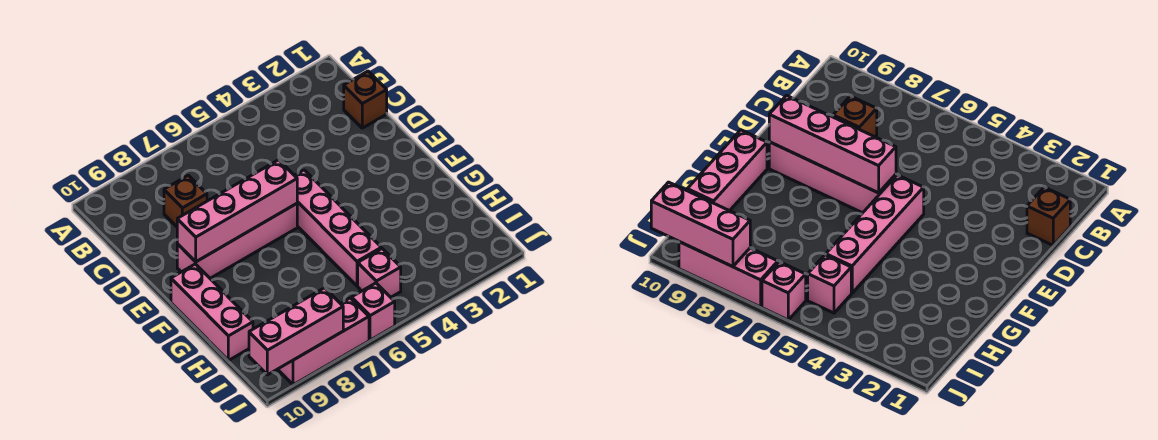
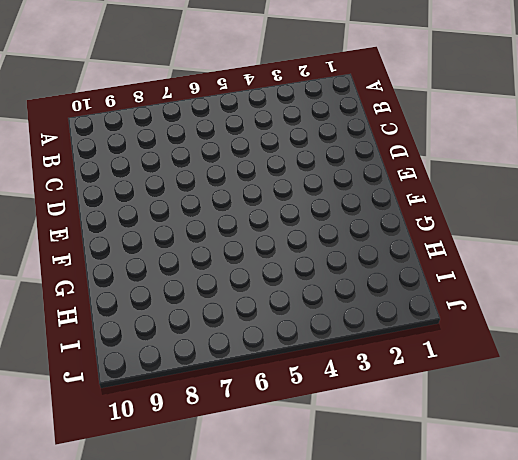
none -> brown brick C1 level 1
none -> brown brick C8 level 1

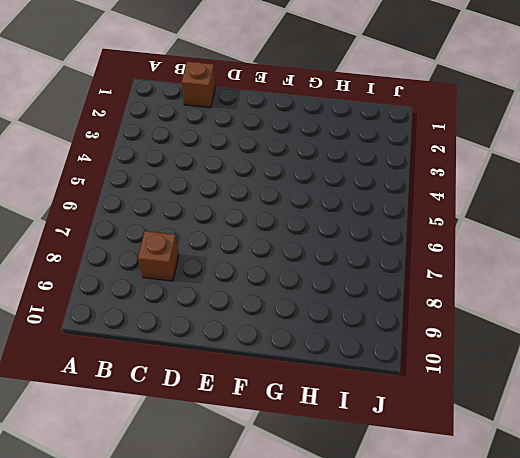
none -> pink brick E5:H5 level 1
none -> pink brick E6:E9 level 1

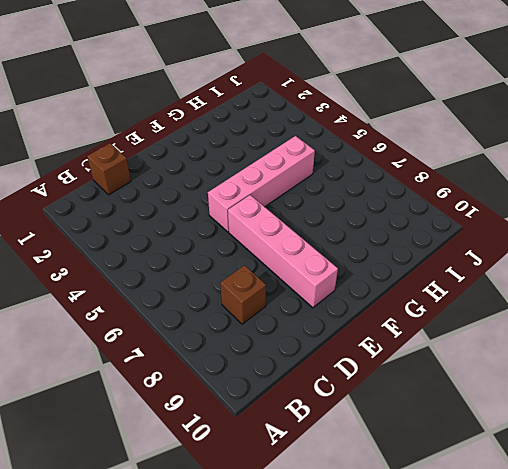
none -> pink brick F10:H10 level 1
none -> pink brick I5 level 1

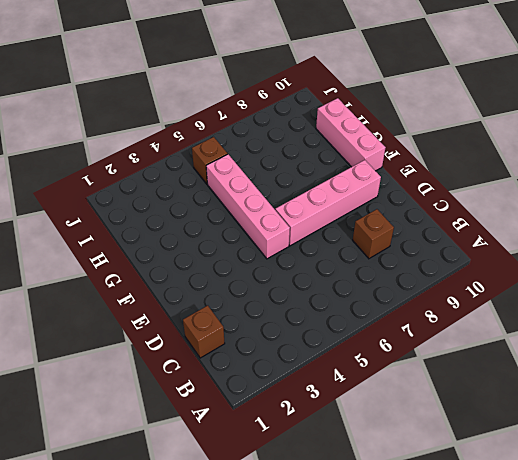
brown brick I5 level 1 -> pink brick I5 level 1
none -> pink brick J6 level 1
none -> pink brick J7:J9 level 1

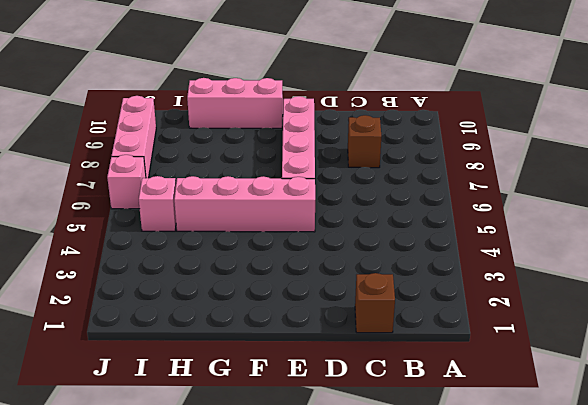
none -> pink brick E6:E9 level 2
none -> pink brick J8:J10 level 2

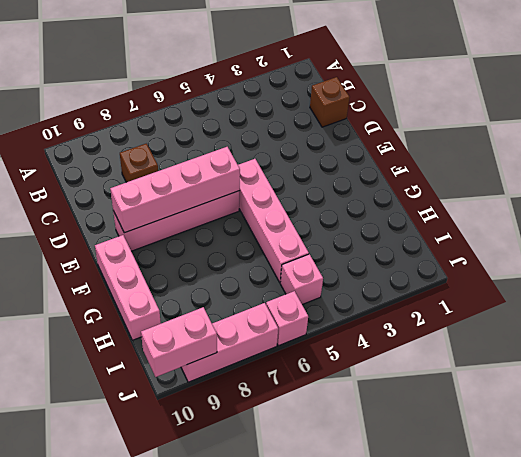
pink brick J9:J10 level 2 -> pink brick J8:J10 level 2

